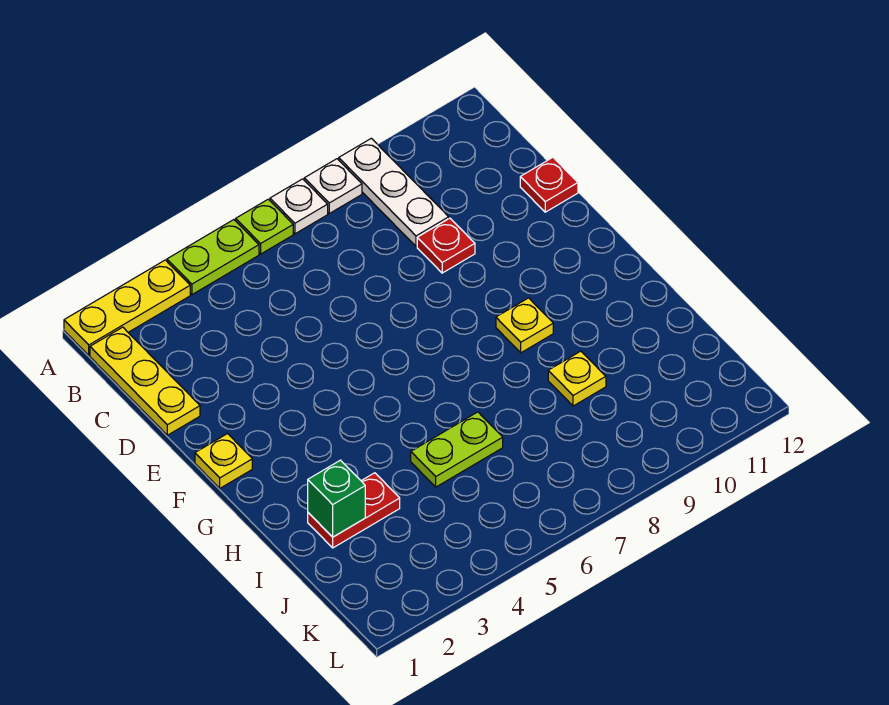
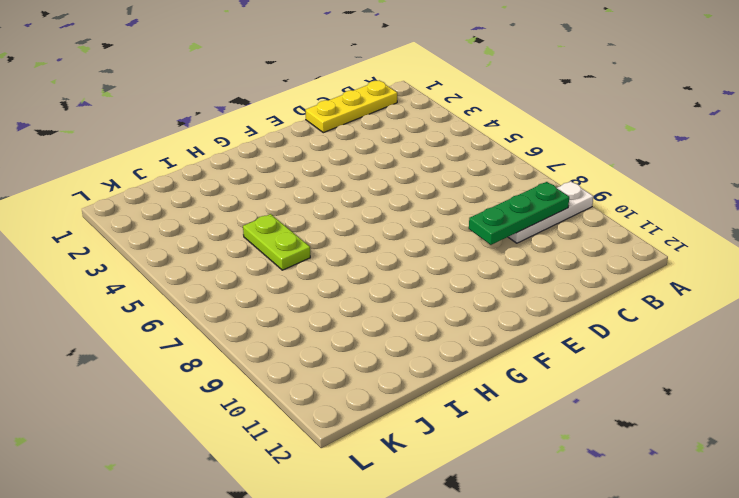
green plate B9:D9 level 2 -> none
none -> yellow plate A1:A3 level 1
none -> lime plate A4:A5 level 1
none -> lime plate A6 level 1

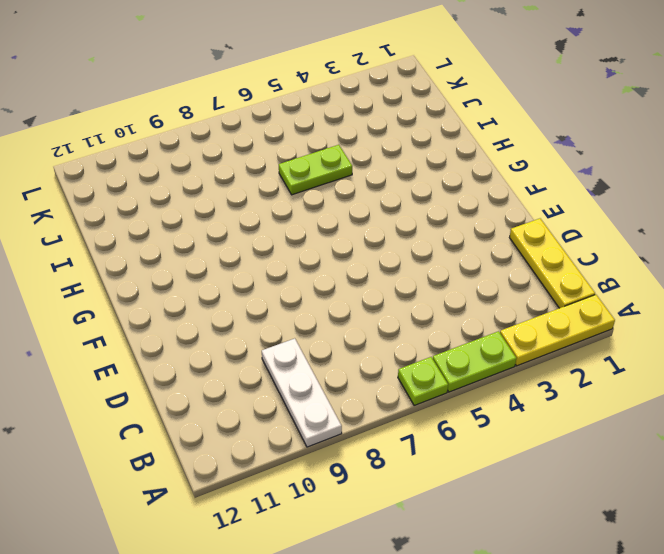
none -> white plate A7 level 1
none -> white plate A8 level 1
none -> red plate D9 level 1

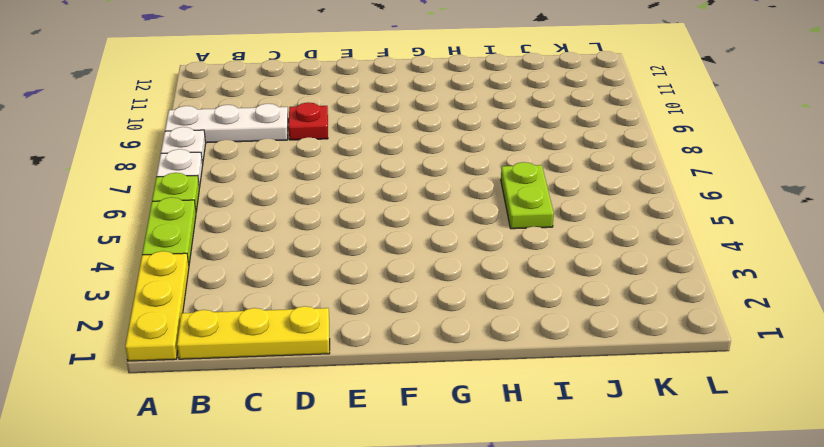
none -> red plate D12 level 1
none -> yellow plate F1 level 1
none -> yellow plate G9 level 1

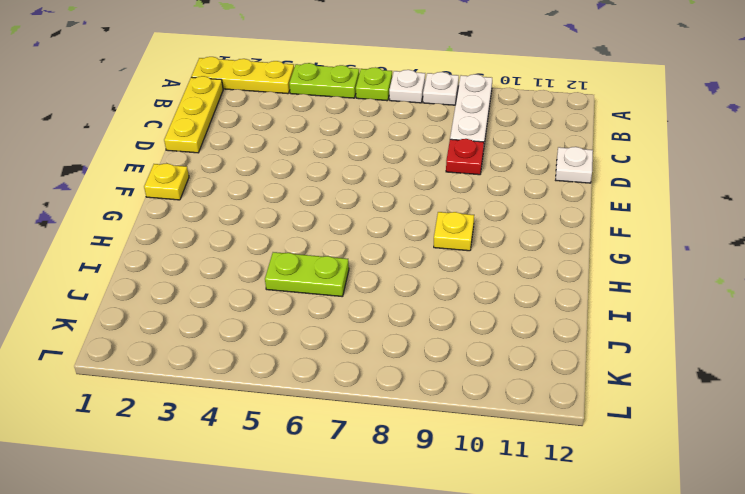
white plate D12 level 1 -> red plate D12 level 1
none -> red plate I2:I3 level 1
none -> yellow plate I9 level 1
none -> green brick I2 level 2

